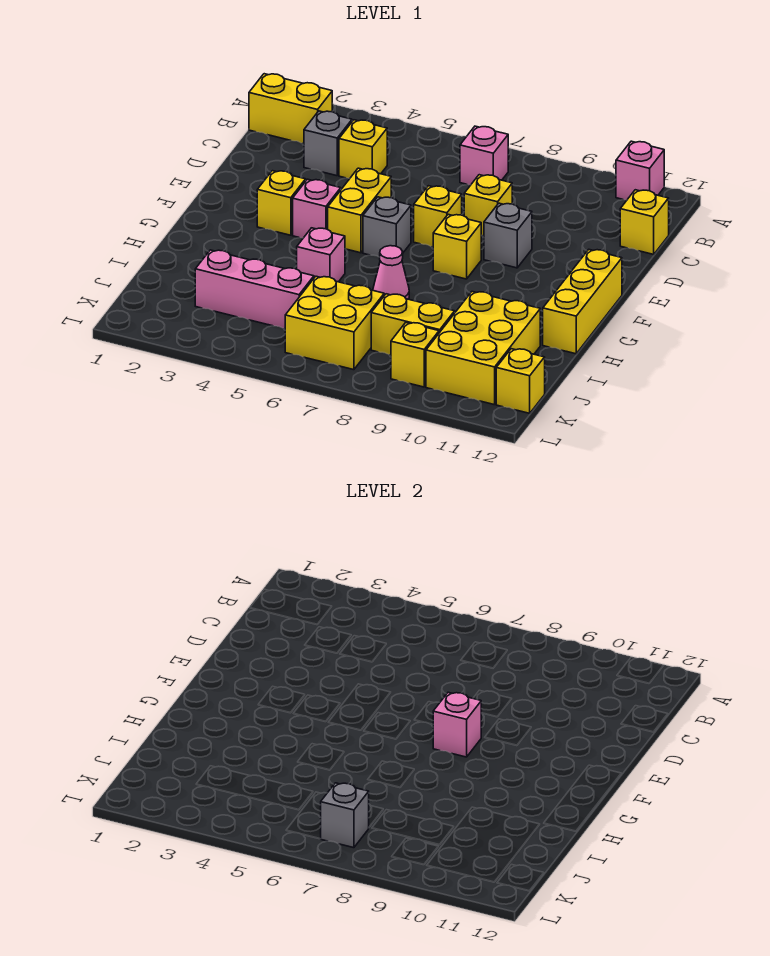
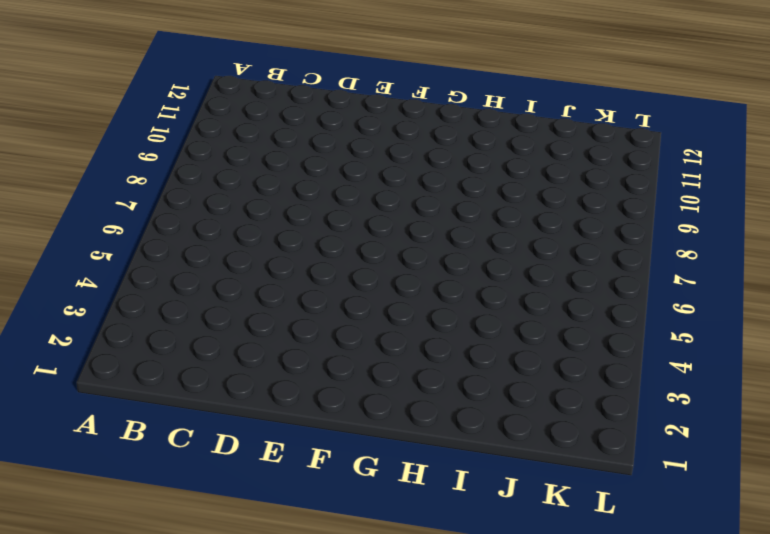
none -> pink brick A11 level 1
none -> yellow brick B1:B2 level 1
none -> pink brick B7 level 1

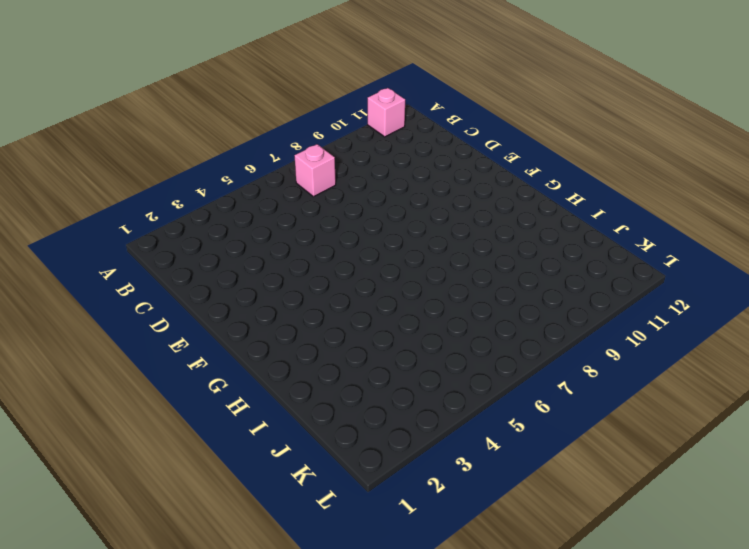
none -> yellow brick B1:B2 level 1
none -> grey brick C3 level 1
none -> yellow brick C4 level 1

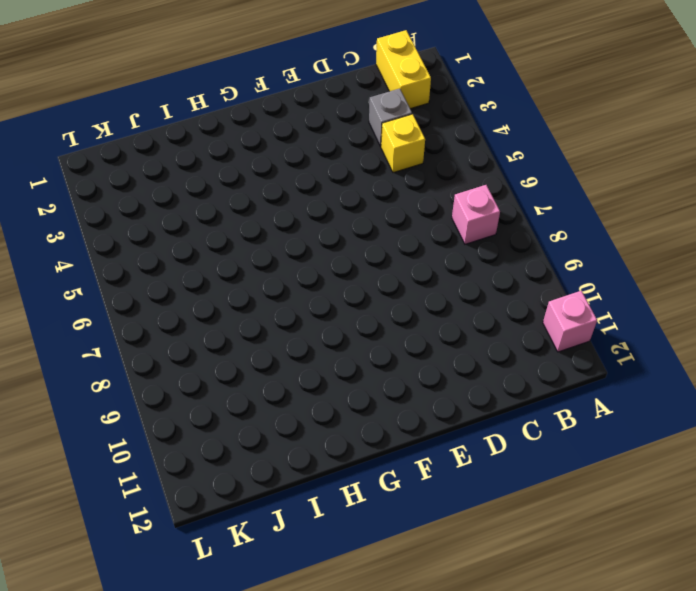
none -> yellow brick C12 level 1
none -> yellow brick D8 level 1
none -> yellow brick E5:F5 level 1

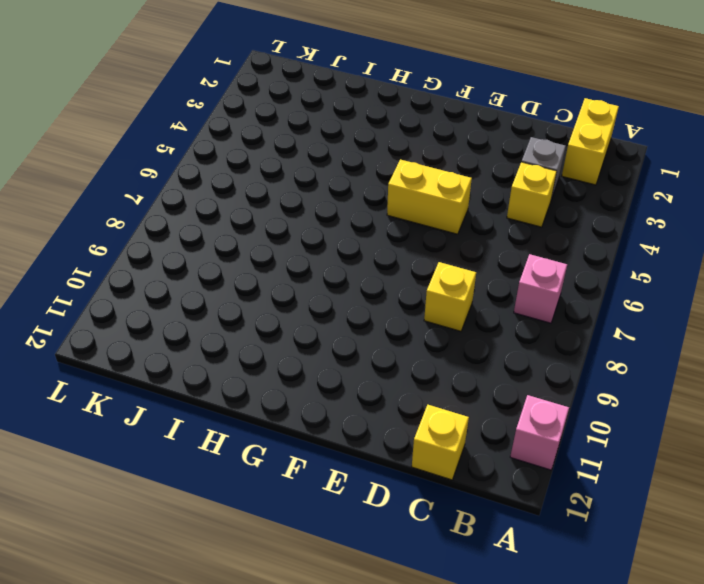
none -> yellow brick E7 level 1
none -> grey brick E9 level 1
none -> yellow brick F3 level 1

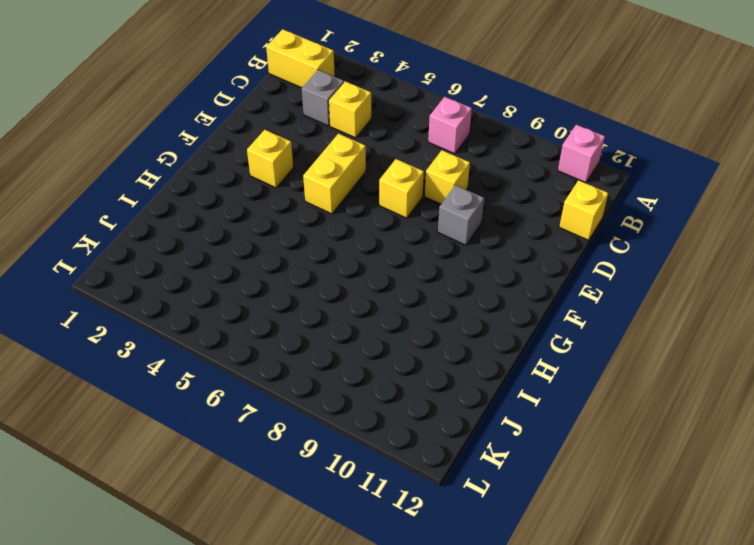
none -> pink brick F4 level 1
none -> grey brick F6 level 1
none -> yellow brick F8 level 1

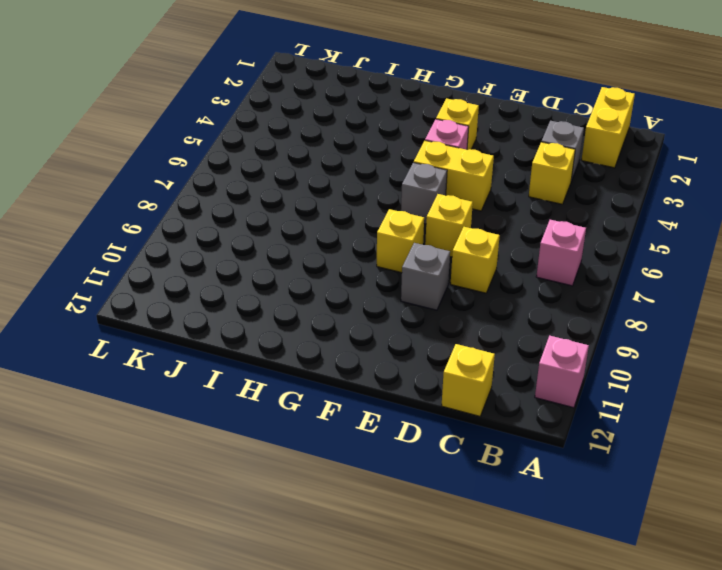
none -> yellow brick F12:H12 level 1
none -> pink brick H5 level 1
none -> pink cone H7 level 1

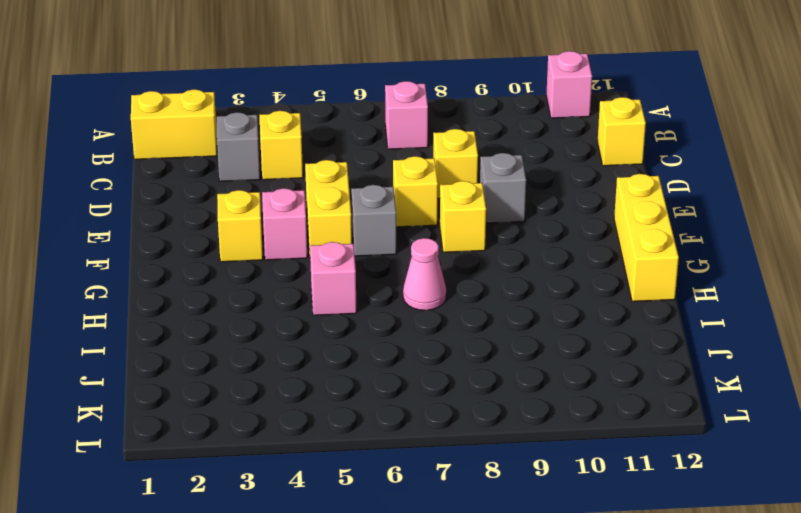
none -> yellow brick I10:K11 level 1
none -> pink brick J3:J5 level 1
none -> yellow brick J6:K7 level 1

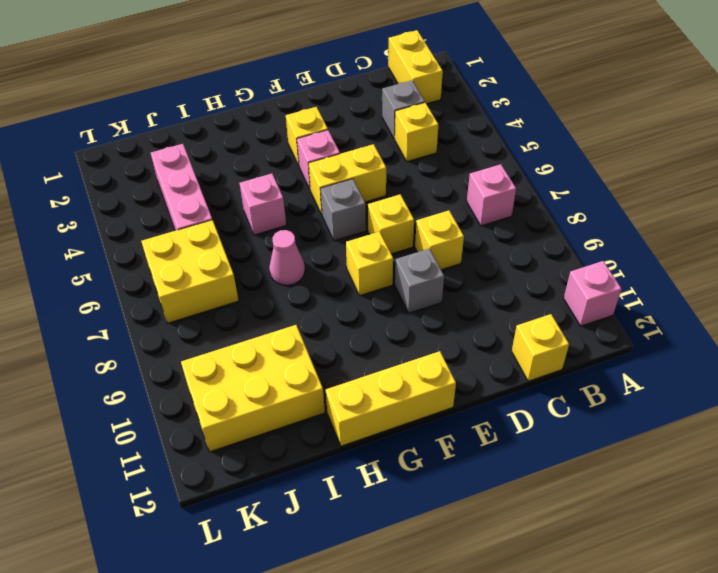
none -> yellow brick J8:J9 level 1
none -> yellow brick K9 level 1
none -> yellow brick K12 level 1

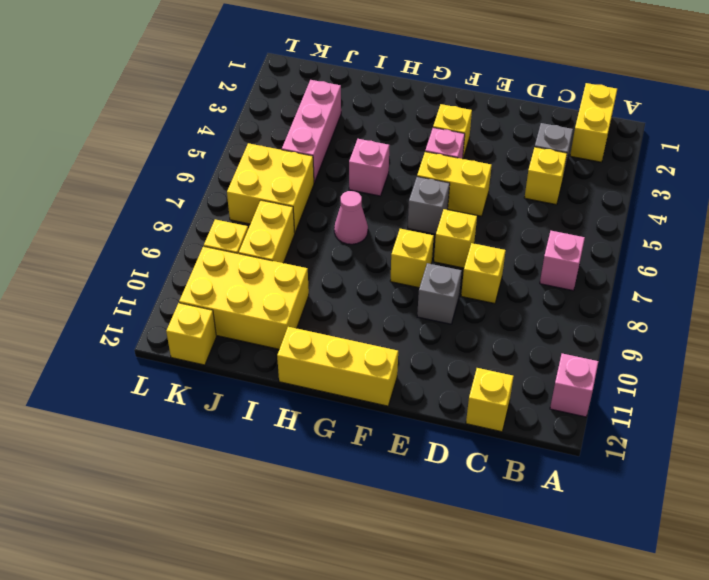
none -> pink brick F8 level 2
none -> grey brick K7 level 2

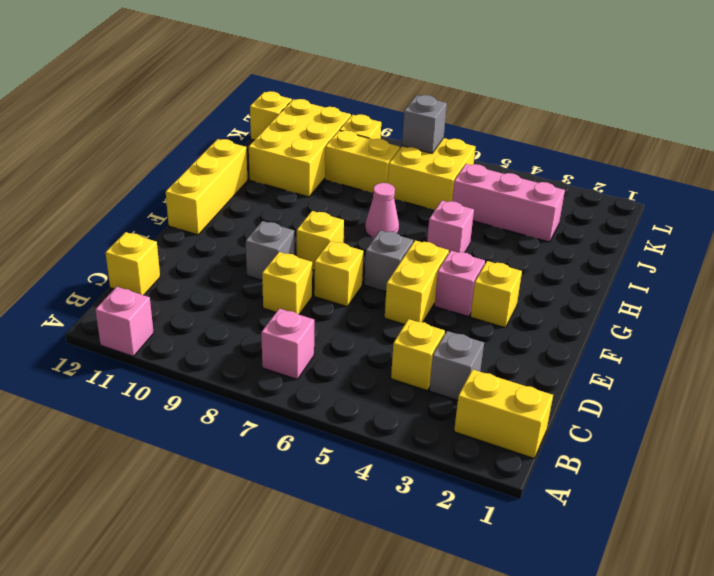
none -> pink brick F8 level 2

